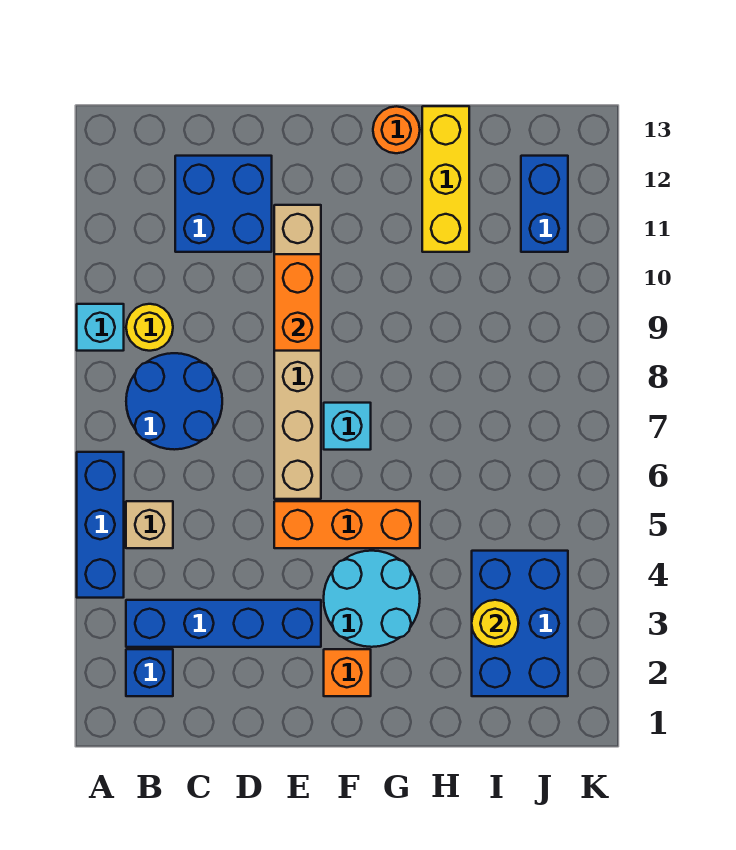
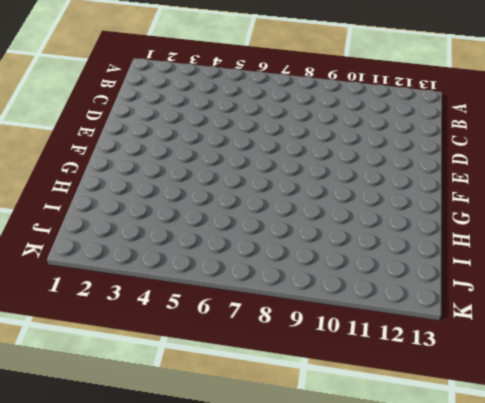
none -> blue brick A4:A6 level 1
none -> cyan brick A9 level 1
none -> blue brick B2 level 1

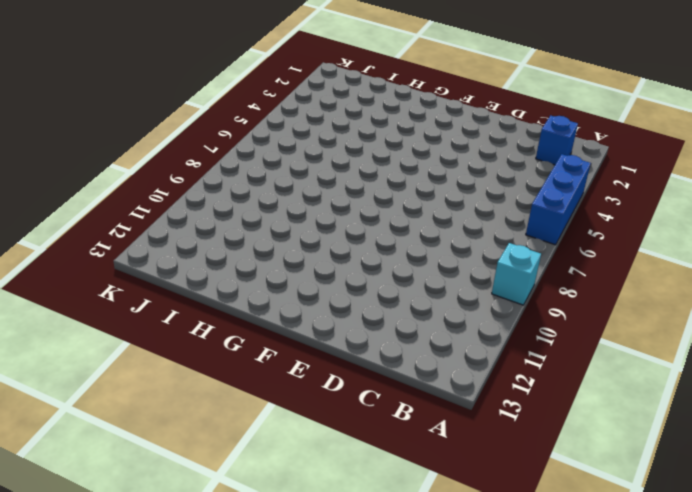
none -> blue brick B3:E3 level 1
none -> tan brick B5 level 1
none -> blue round brick B7:C8 level 1

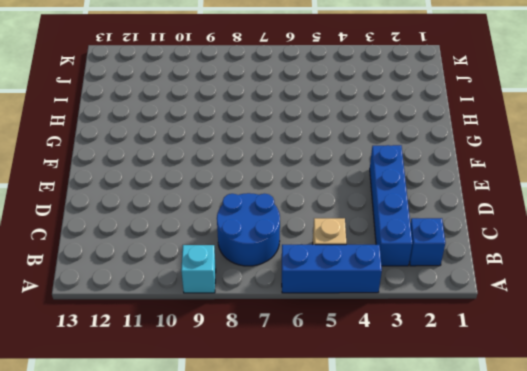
none -> yellow round brick B9 level 1
none -> blue brick C11:D12 level 1
none -> orange brick E5:G5 level 1

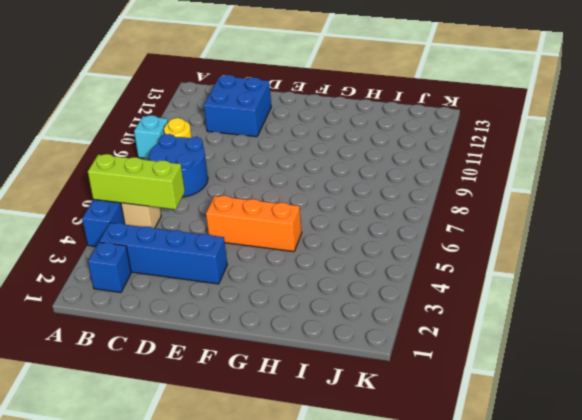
lime brick A5:C5 level 2 -> none
none -> tan brick E6:E11 level 1
none -> orange brick F2 level 1
none -> cyan round brick F3:G4 level 1

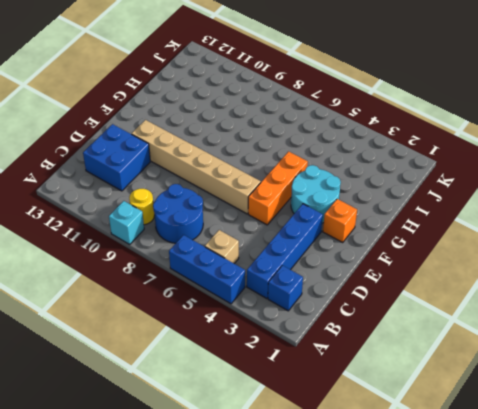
none -> cyan brick F7 level 1
none -> orange round brick G13 level 1
none -> yellow brick H11:H13 level 1

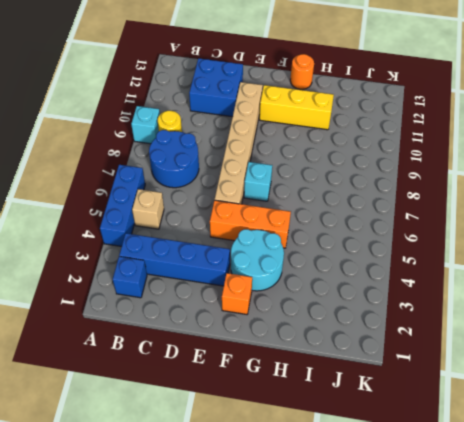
yellow brick F11:H11 level 1 -> yellow brick H11:H13 level 1
none -> blue brick I2:J4 level 1
none -> blue brick J11:J12 level 1
none -> orange brick E9:E10 level 2

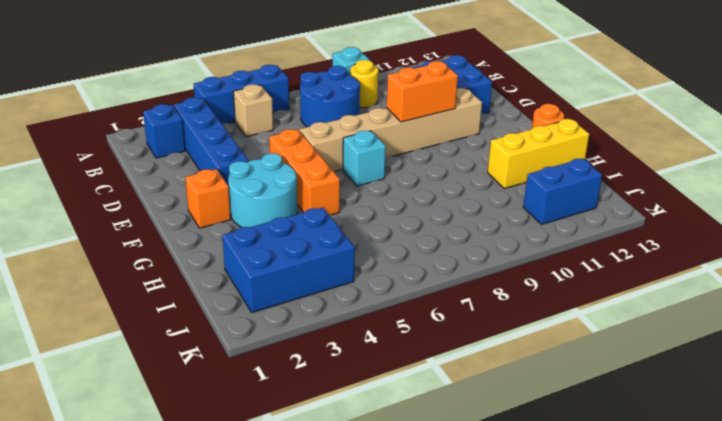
none -> yellow round brick I3 level 2

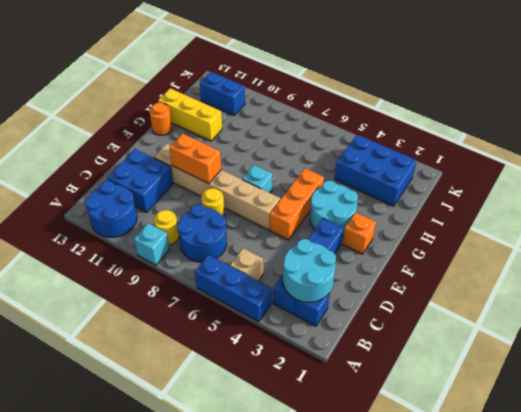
blue round brick A11:B12 level 1 -> none
cyan round brick B2:C3 level 2 -> none
yellow round brick D8 level 1 -> yellow round brick I3 level 2

